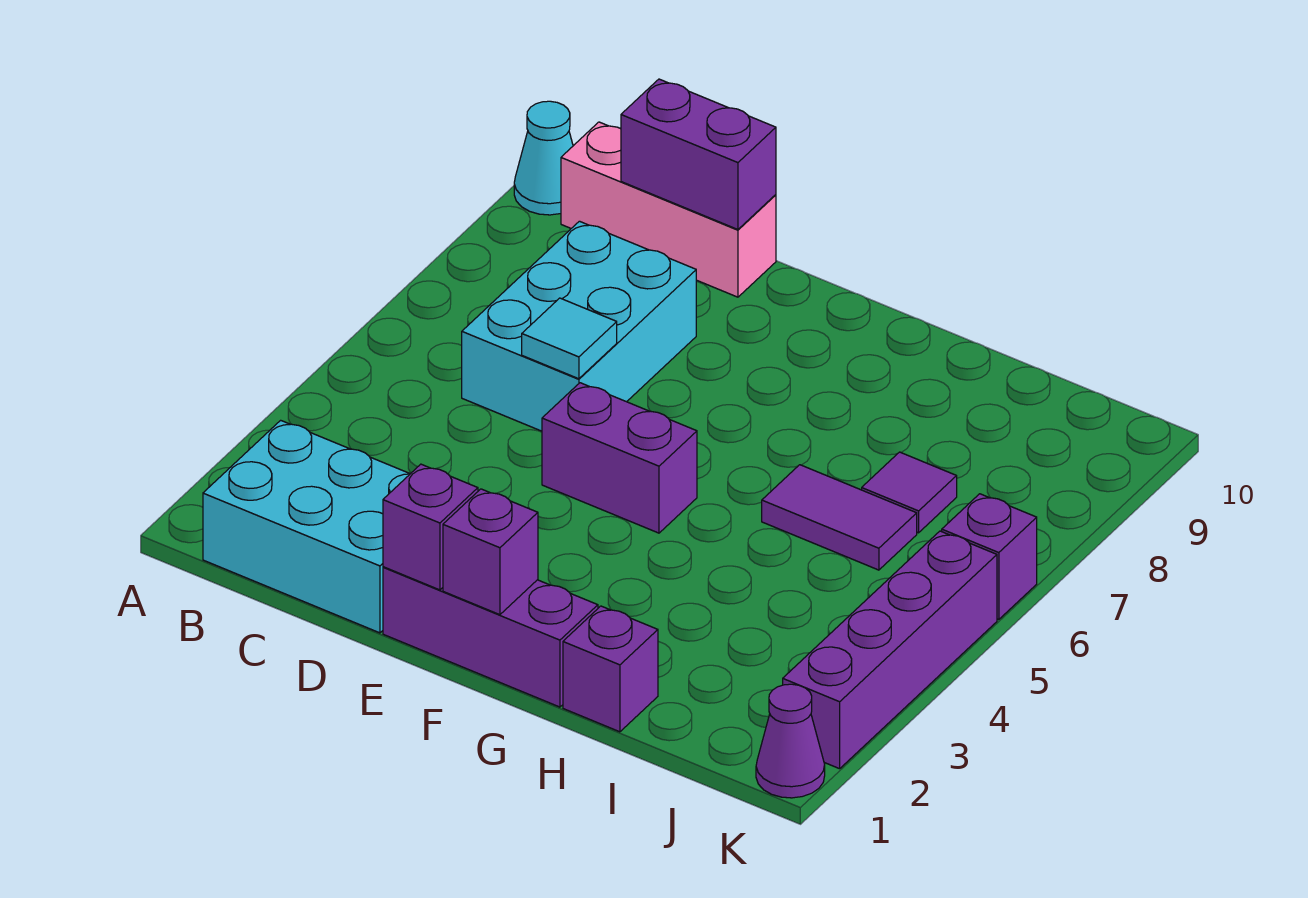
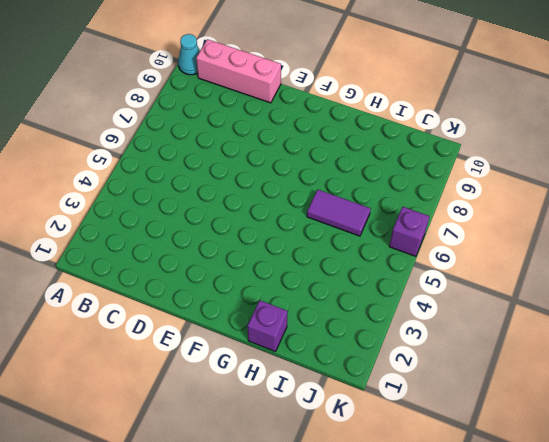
none -> cyan brick B1:D2 level 1
none -> cyan brick C6:D8 level 1
none -> purple brick E1:G1 level 1

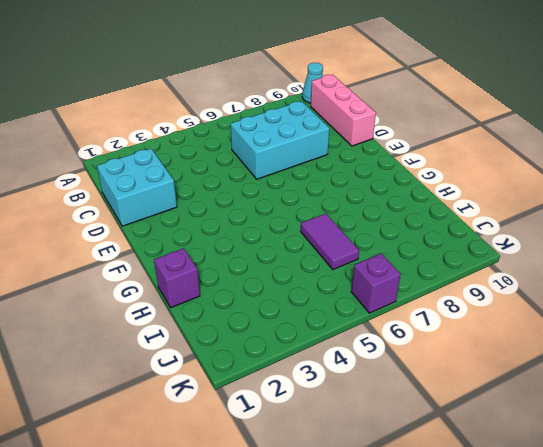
cyan brick C1:D2 level 1 -> cyan brick B1:D2 level 1
none -> purple brick E1:G1 level 1
none -> purple brick E5:F5 level 1
none -> purple tile I7 level 1

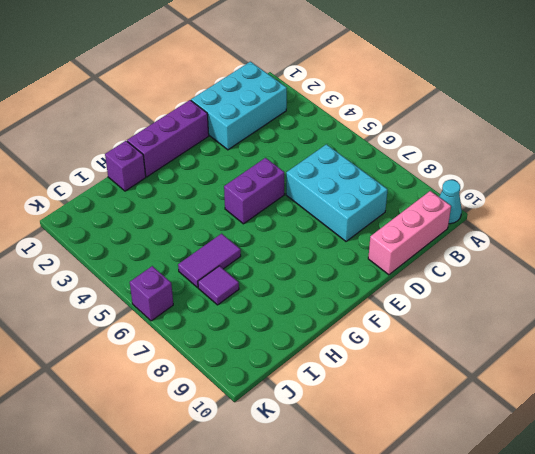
none -> purple cone K1 level 1
none -> purple brick K2:K5 level 1
none -> purple brick C10:D10 level 2

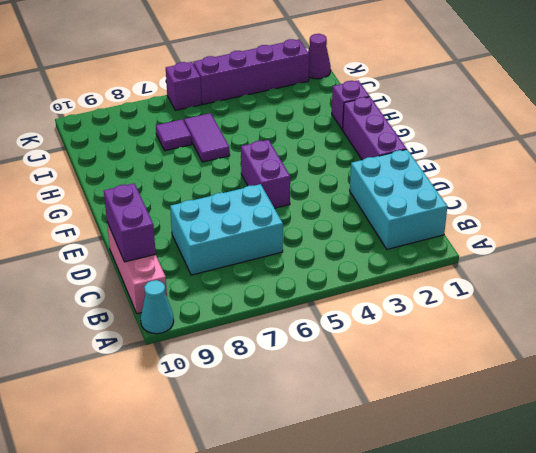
none -> cyan tile D6 level 2
none -> purple brick E1 level 2
none -> purple brick F1 level 2

